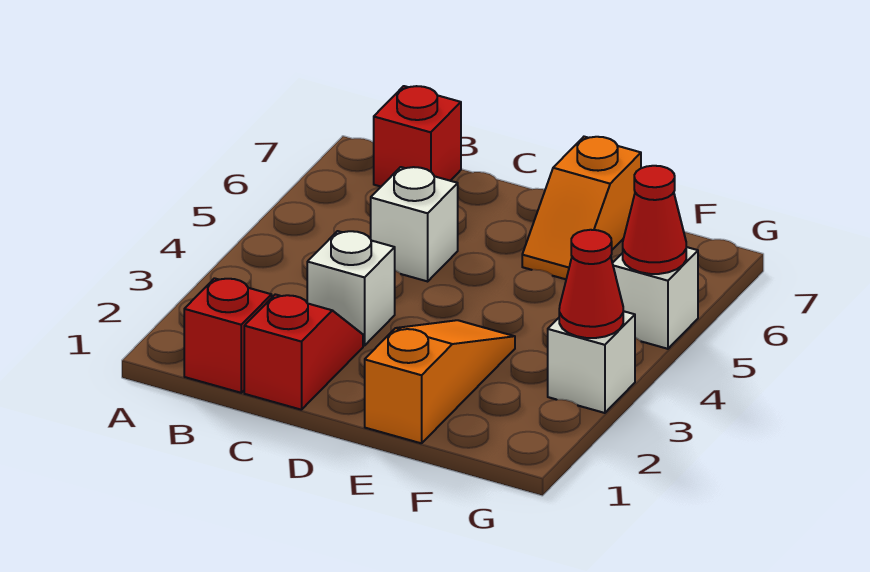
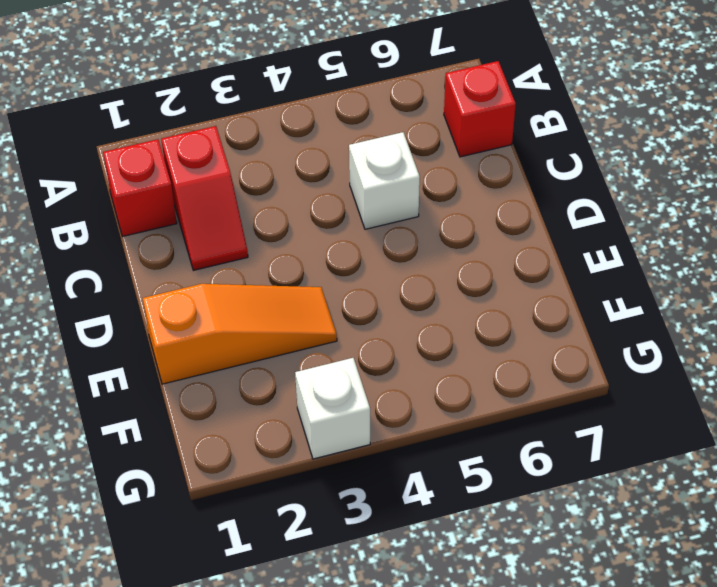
red slope B2:C2 level 1 top B -> red slope C1:C2 level 1 top 1
none -> white brick C3 level 1
none -> orange slope E6:E7 level 1 top 7

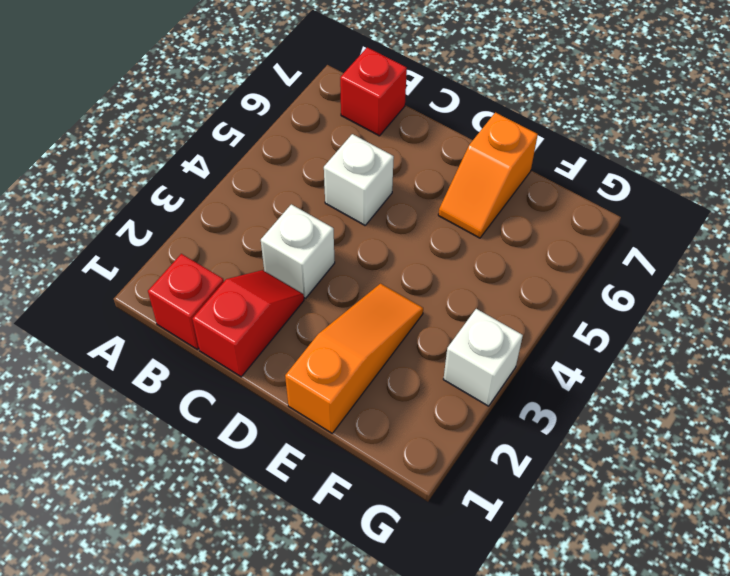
none -> white brick G5 level 1
none -> red cone G3 level 2

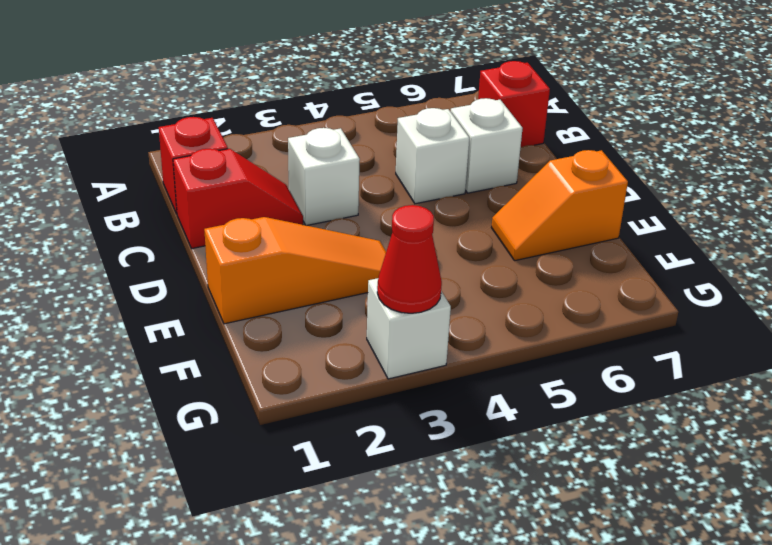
white brick C6 level 1 -> white brick G5 level 1
none -> red cone G5 level 2

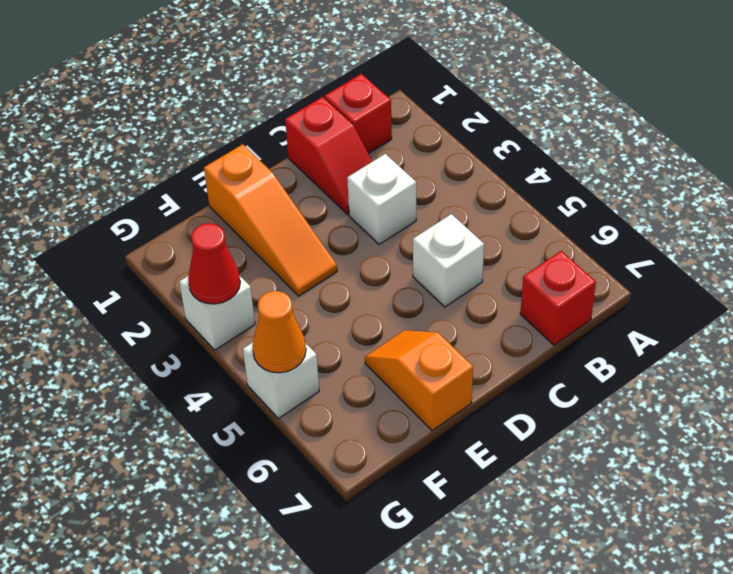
orange cone G5 level 2 -> red cone G5 level 2

